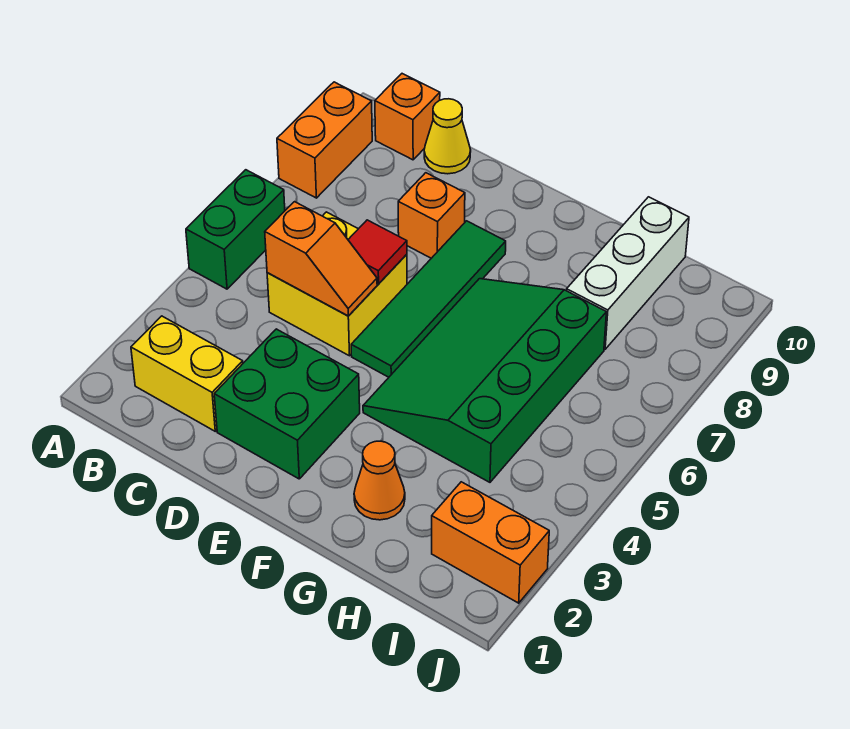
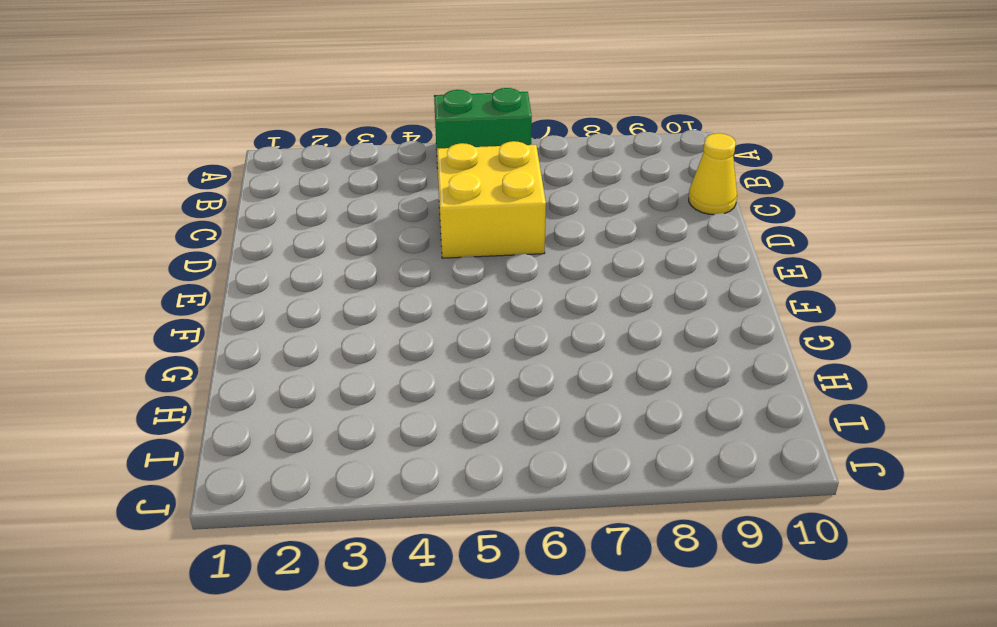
none -> orange brick A8:A9 level 1
none -> yellow brick B2:C2 level 1
none -> orange brick B10 level 1

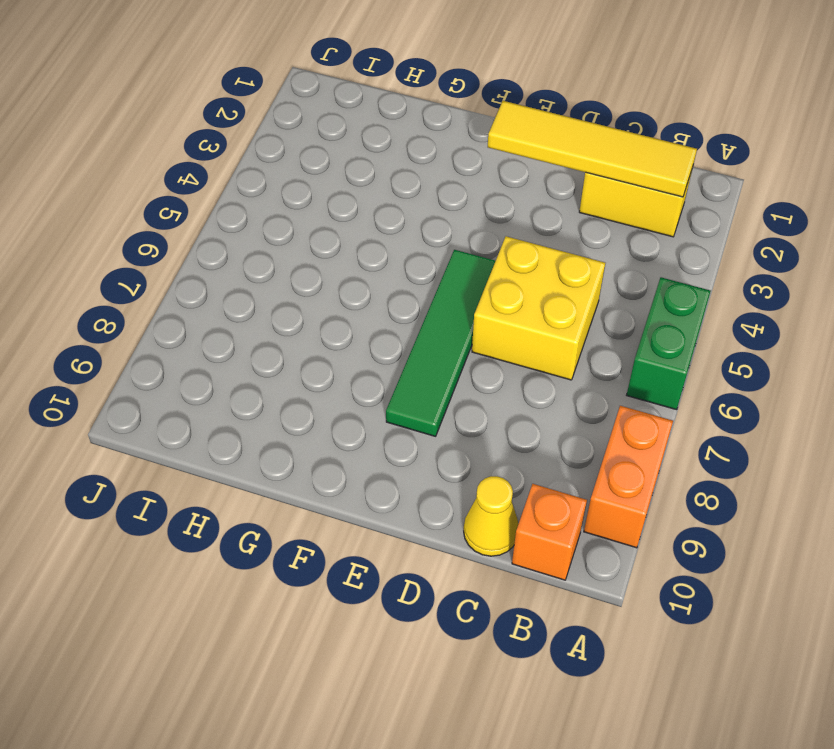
yellow tile B2:E2 level 2 -> none
none -> green brick D2:E3 level 1
none -> orange brick D8 level 1
none -> green slope F4:H7 level 1 top H

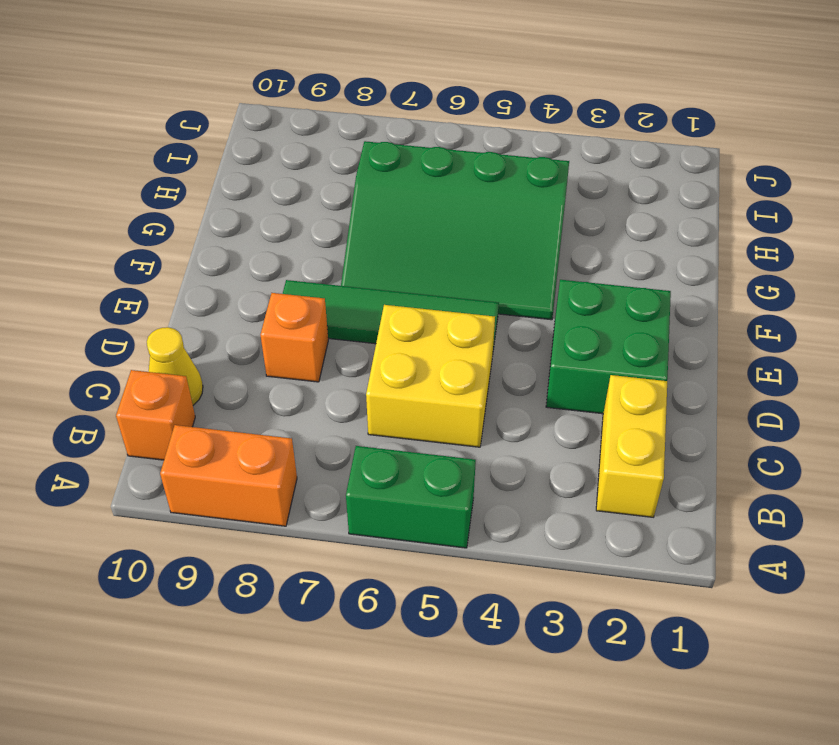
none -> orange cone G2 level 1
none -> white brick H8:H10 level 1
none -> orange brick I2:J2 level 1

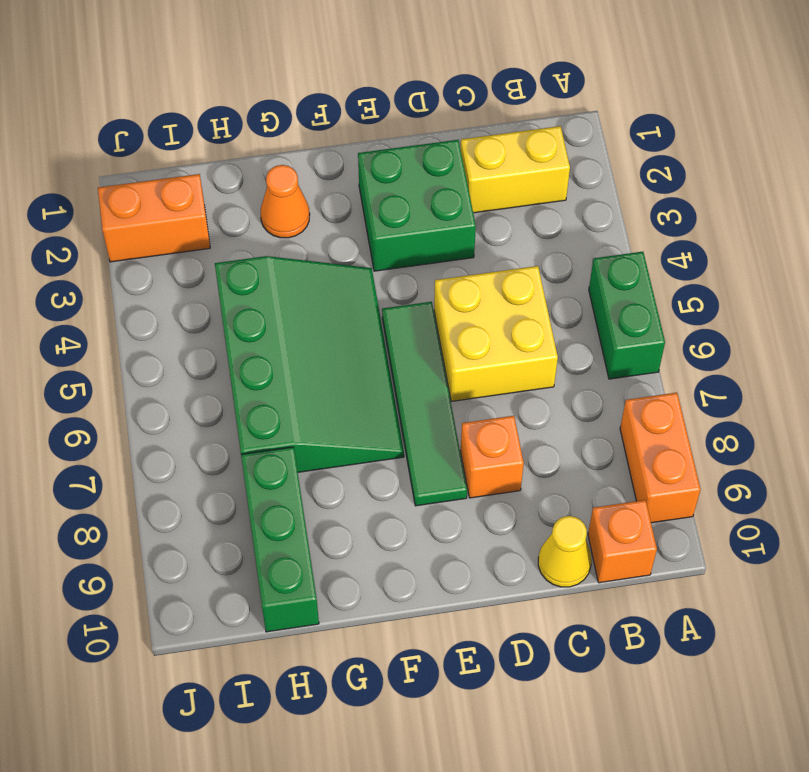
green brick H8:H10 level 1 -> white brick H8:H10 level 1
none -> orange slope C5:D5 level 2 top C
none -> red tile D6 level 2

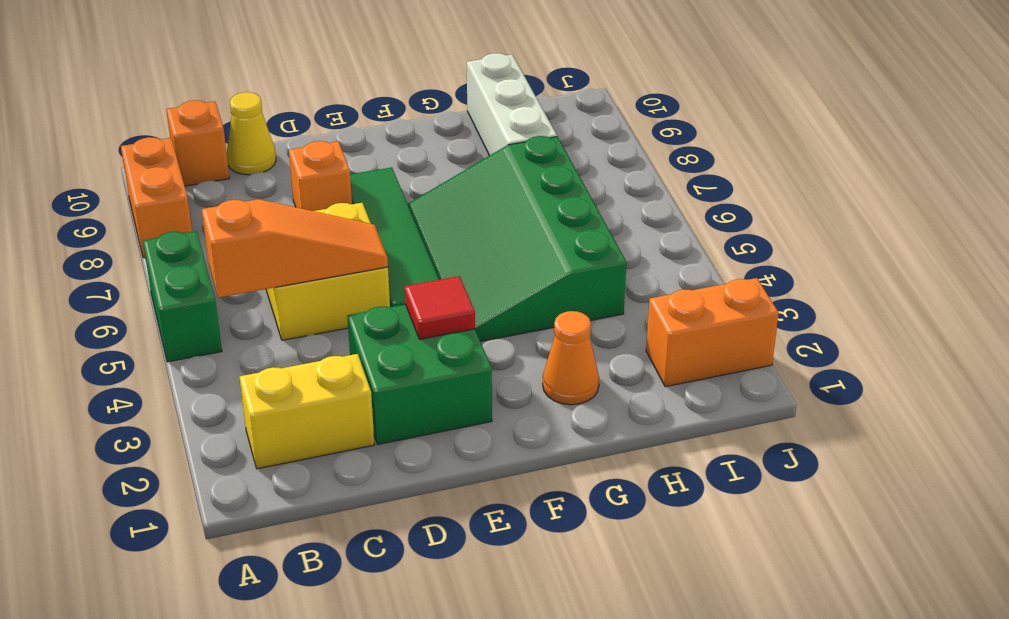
orange slope B5:D5 level 2 top B -> orange slope C5:D5 level 2 top C
red tile E3 level 2 -> red tile D6 level 2

